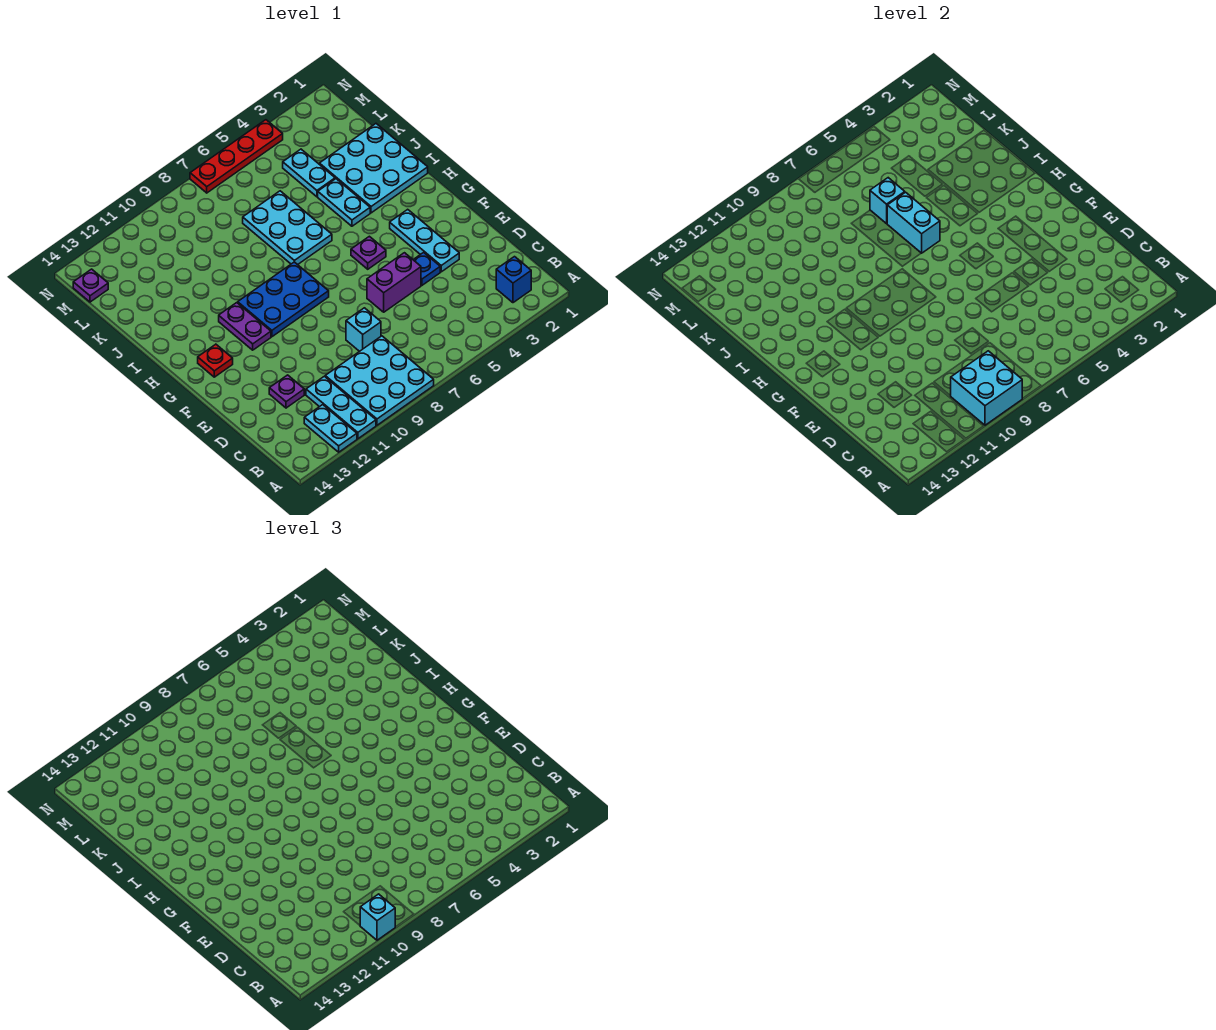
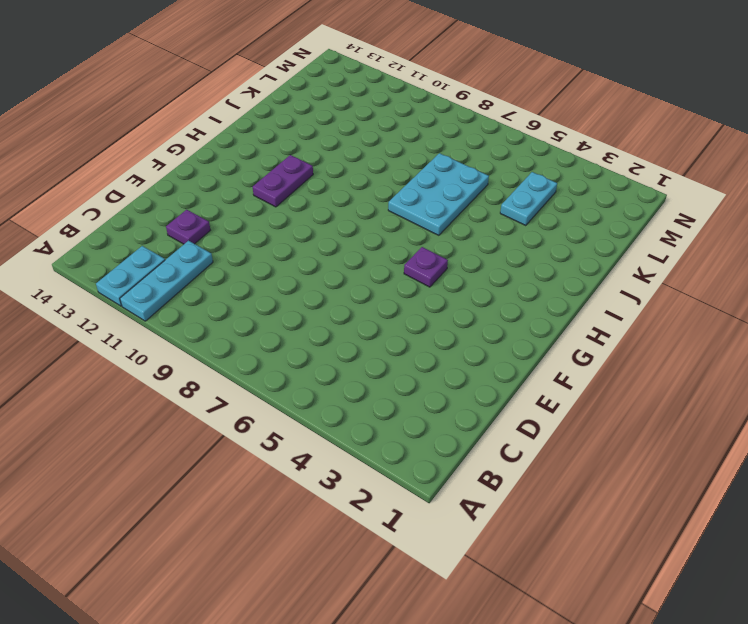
none -> cyan plate A8:C10 level 1
none -> blue brick B2 level 1
none -> cyan brick D8 level 1

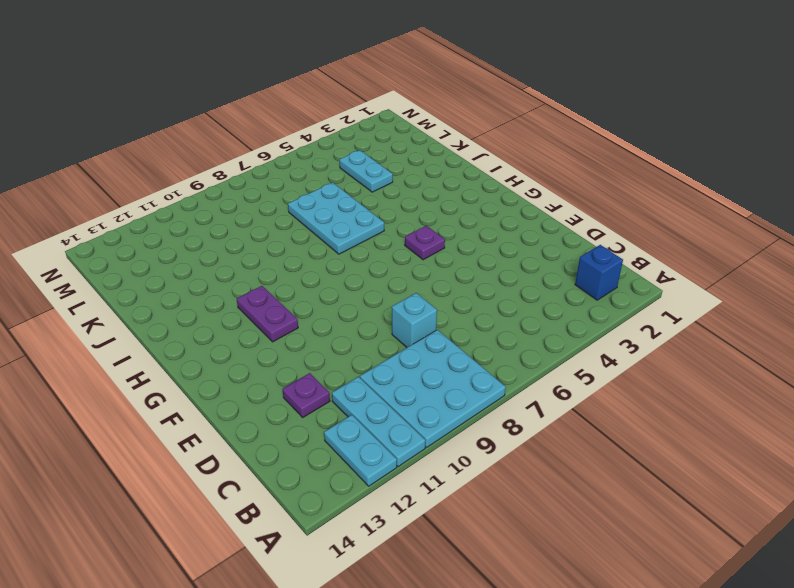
none -> cyan plate E3:G3 level 1
none -> blue plate E4 level 1
none -> purple brick E5:E6 level 1

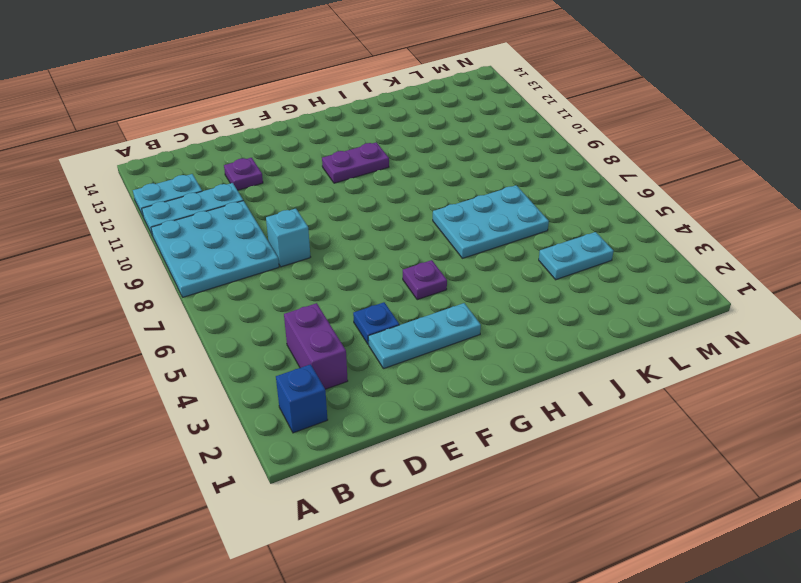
purple brick C3:C4 level 1 -> purple brick E5:E6 level 1
none -> blue plate G8:H10 level 1
none -> red plate G13 level 1
none -> cyan plate I1:K3 level 1

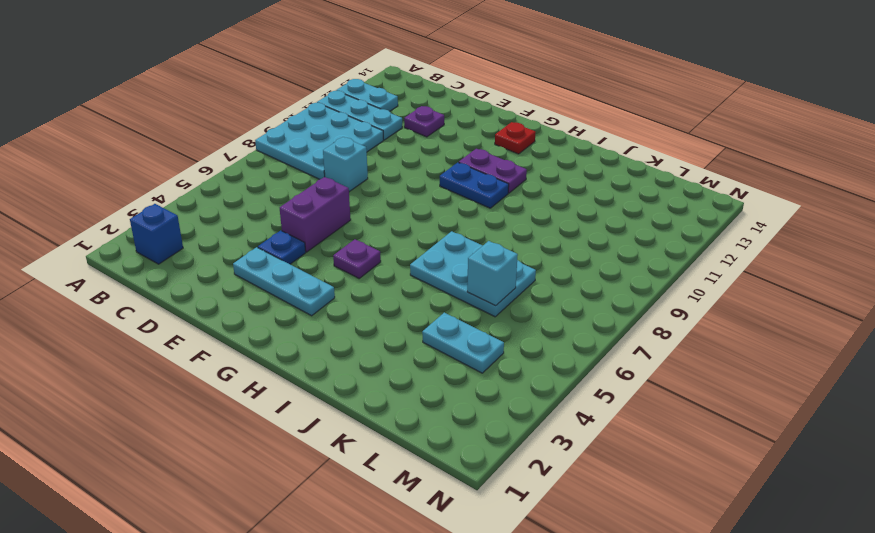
blue plate G10:H10 level 1 -> blue plate G8:H10 level 1
none -> cyan plate I1:K3 level 1
none -> cyan plate I4:J4 level 1
none -> purple plate M14 level 1

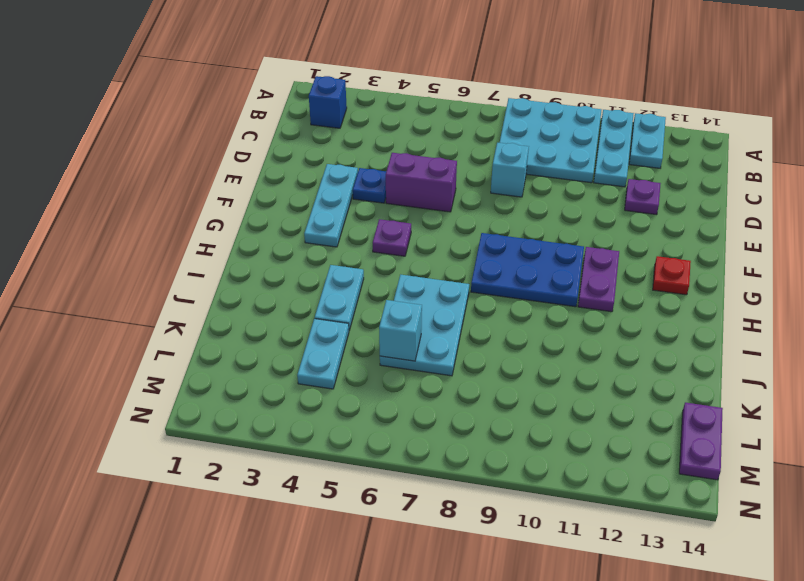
purple plate L14:M14 level 1 -> purple plate M14 level 1
none -> cyan plate I1:K3 level 1
none -> red plate N4:N7 level 1
none -> cyan brick A9:B10 level 2

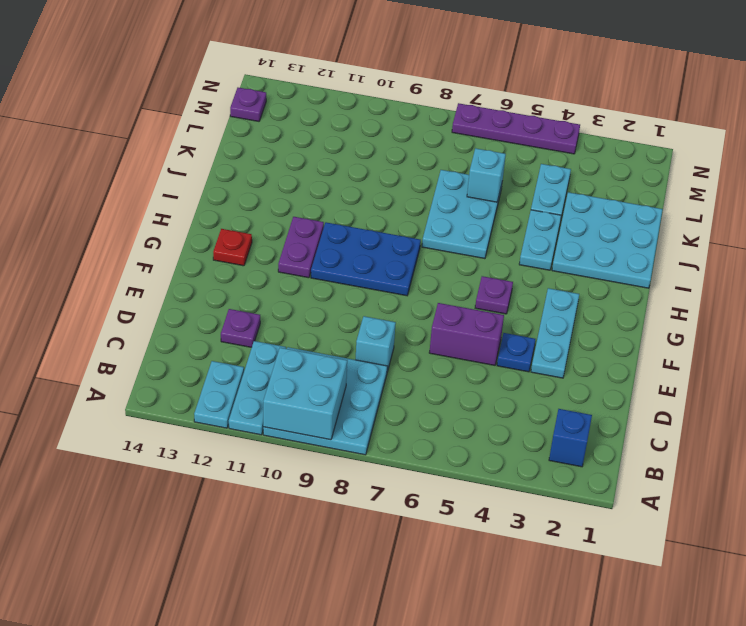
purple plate N4:N7 level 1 -> red plate N4:N7 level 1
none -> cyan brick I6:J6 level 2
none -> cyan brick A10 level 3

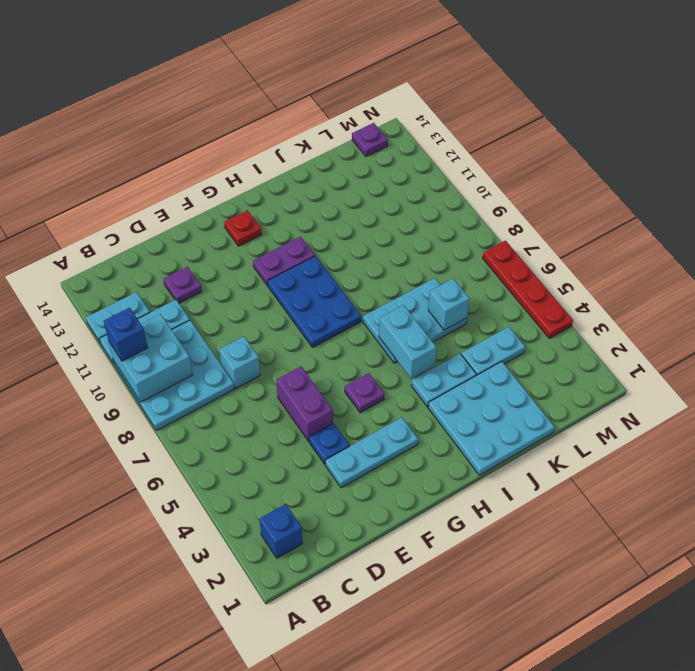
blue brick A10 level 3 -> cyan brick A10 level 3
cyan brick I5:I6 level 2 -> cyan brick I6:J6 level 2

